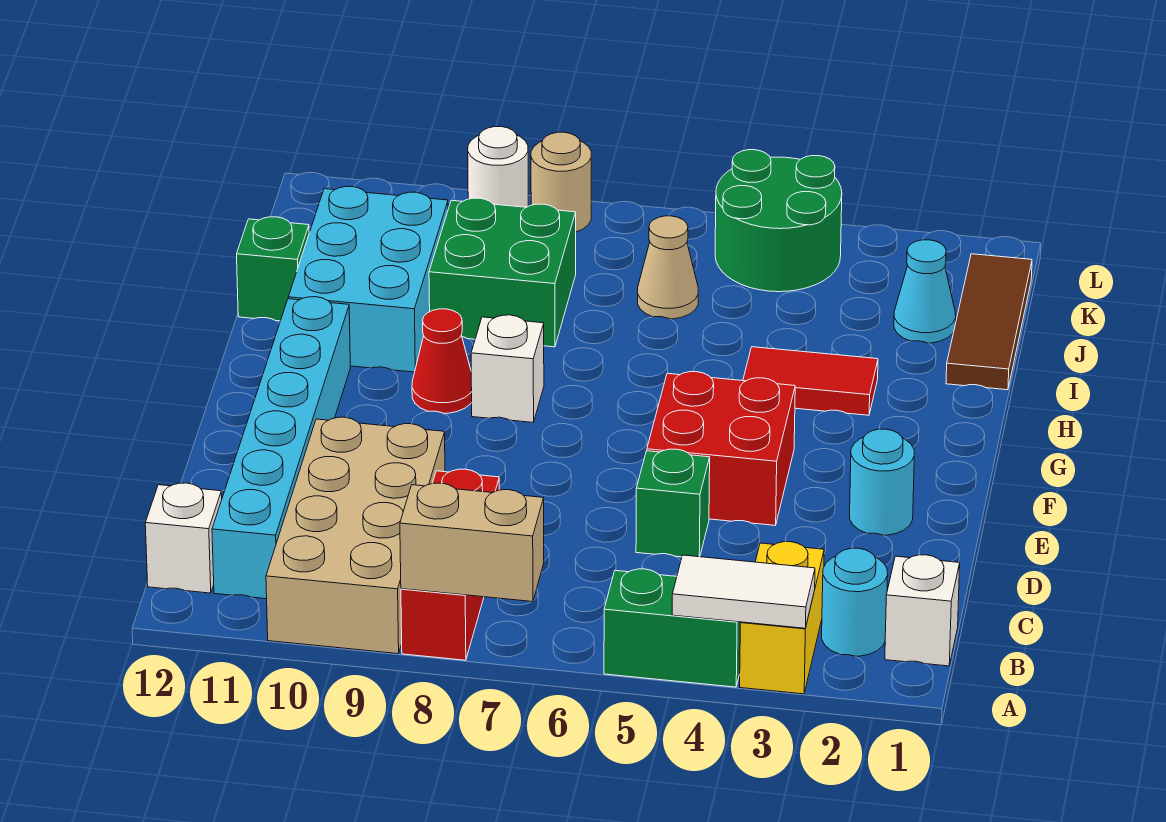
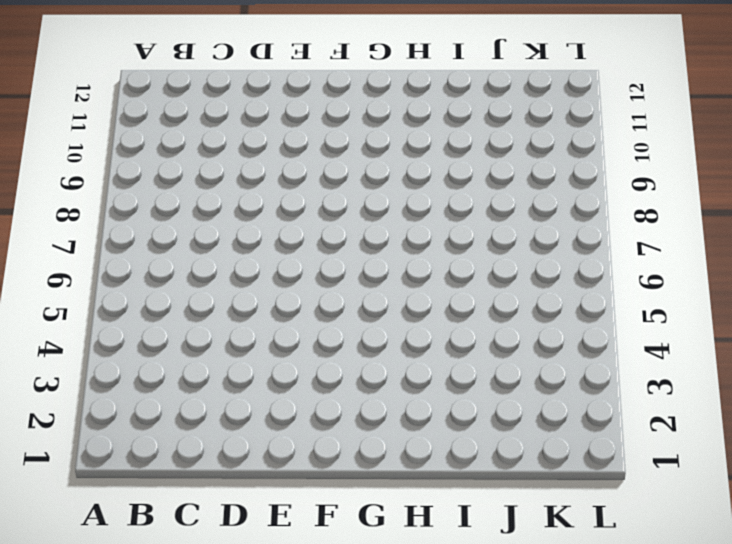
none -> yellow brick A3:B3 level 1
none -> green brick A4:A5 level 1
none -> red brick A8:C8 level 1

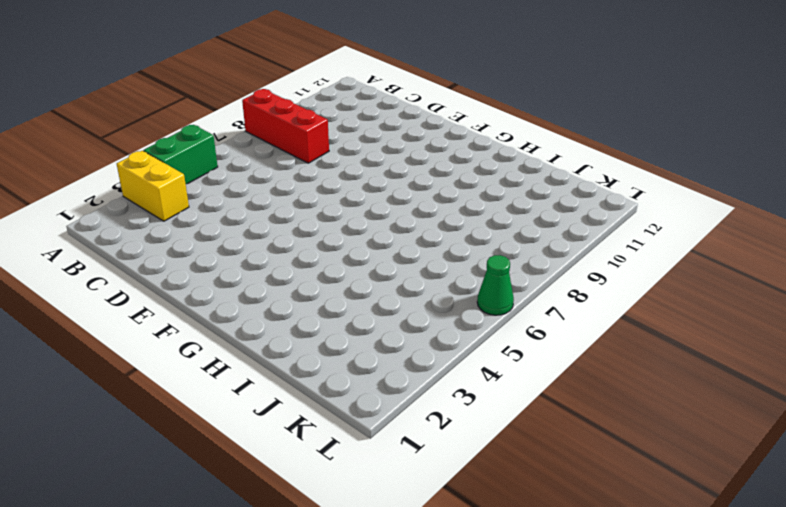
green cone L6 level 1 -> none
none -> tan brick A9:D10 level 1
none -> white brick B1 level 1
none -> cyan round brick B2 level 1

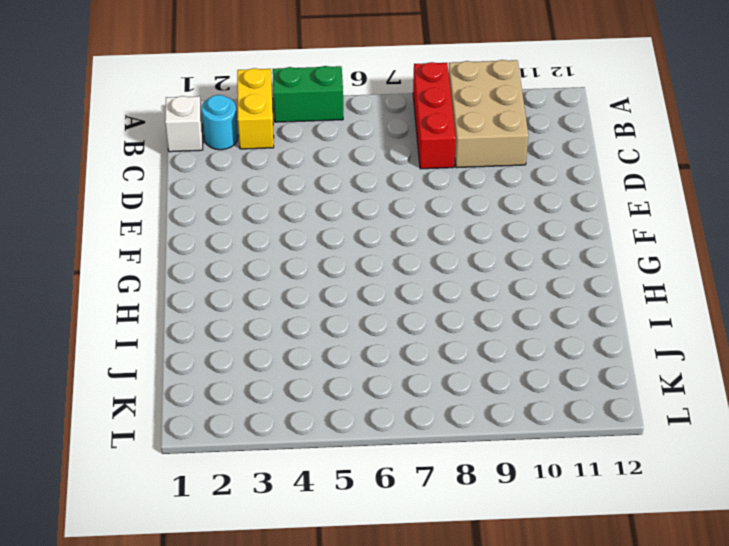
tan brick A9:C10 level 1 -> tan brick A9:D10 level 1
none -> cyan brick B11:G11 level 1
none -> white brick B12 level 1
none -> green brick D5 level 1

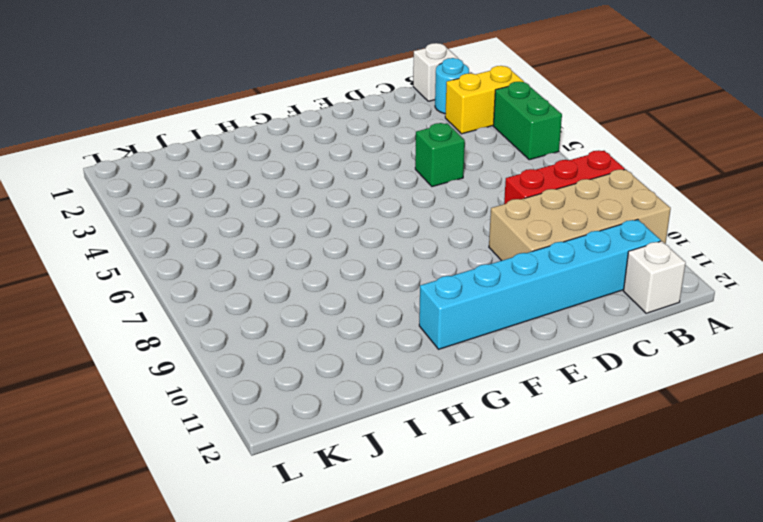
none -> cyan round brick E2 level 1
none -> red brick E4:F5 level 1
none -> white brick G8 level 1

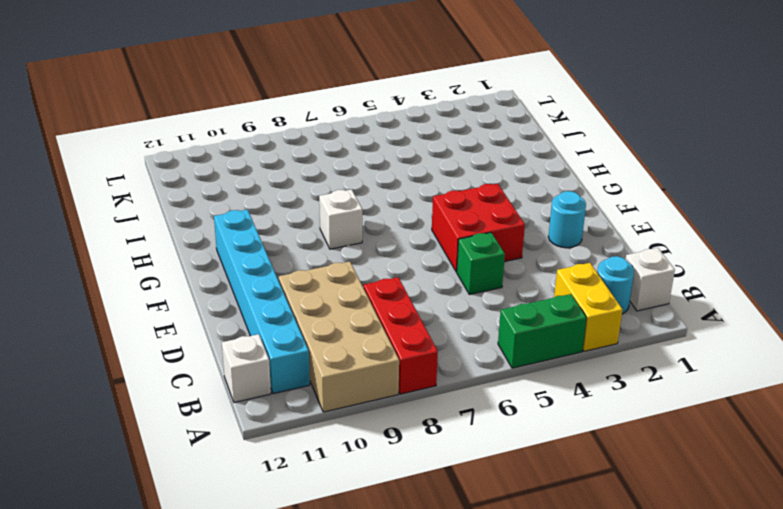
none -> red cone G9 level 1
none -> red tile H3:H4 level 1
none -> cyan brick H10:J11 level 1

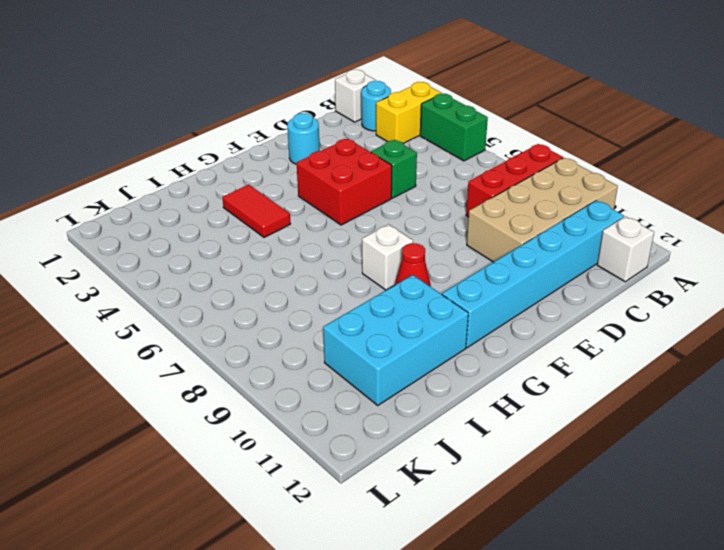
none -> brown tile I1:K1 level 1
none -> green brick I8:J9 level 1
none -> green brick I12 level 1

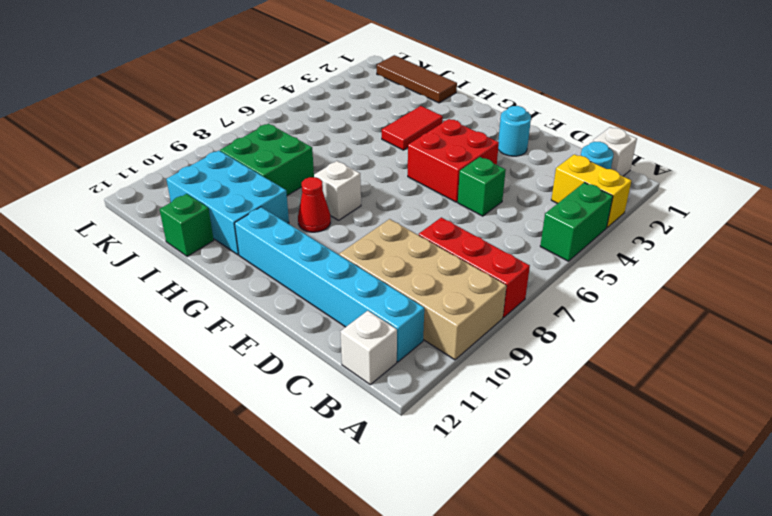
none -> cyan cone J2 level 1
none -> tan cone J6 level 1
none -> green round brick K4:L5 level 1

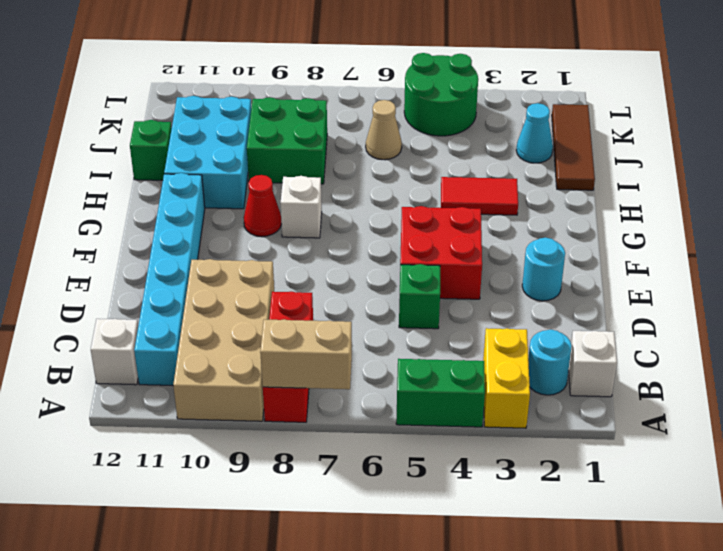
none -> tan round brick L8 level 1
none -> white round brick L9 level 1
none -> white tile A3:A4 level 2

